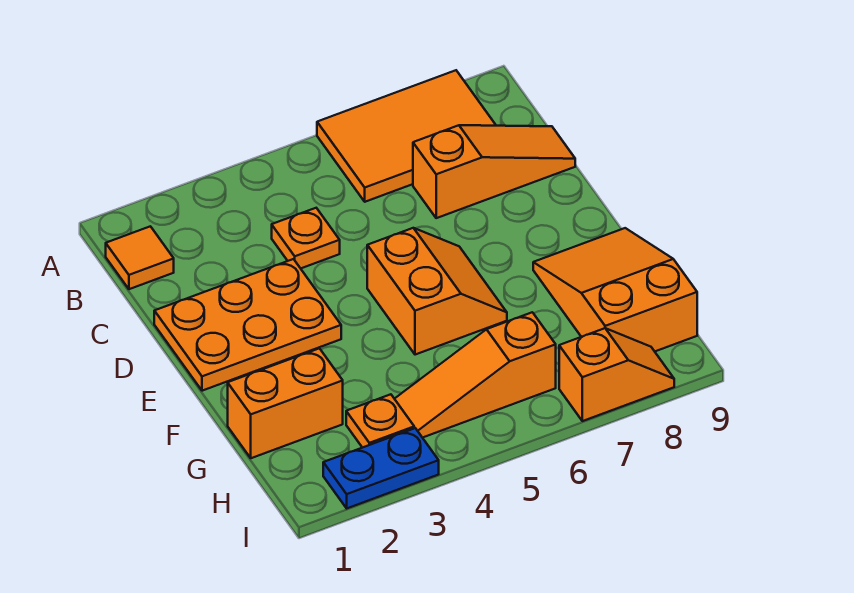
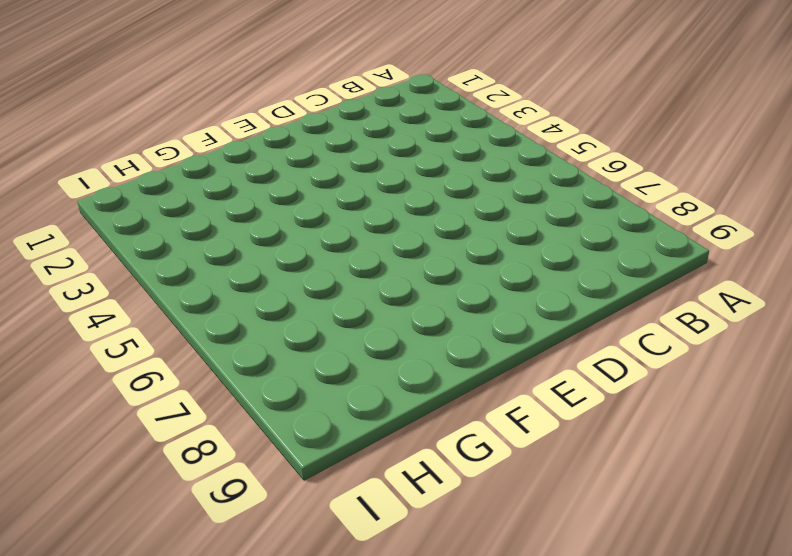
none -> orange tile A6:B8 level 1
none -> orange tile B1 level 1
none -> orange plate C4 level 1

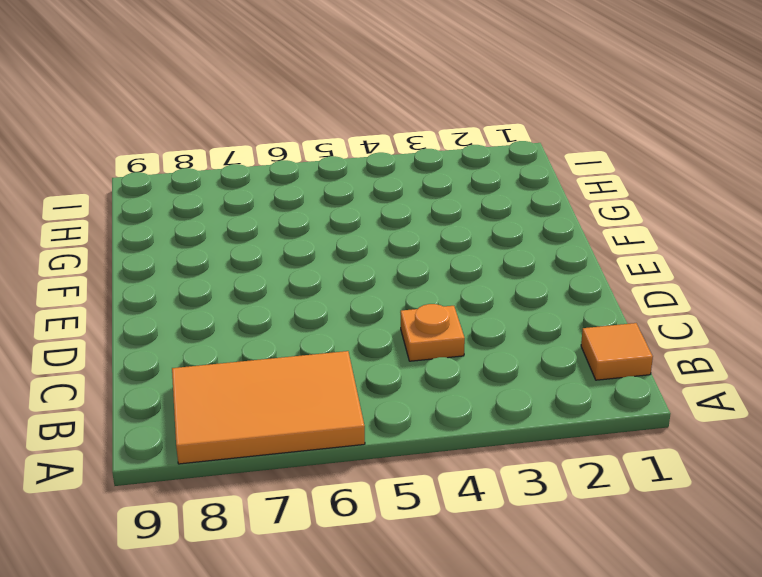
none -> orange slope C7:C9 level 1 top 7
none -> orange plate D1:E3 level 1
none -> orange slope E5:F6 level 1 top 5

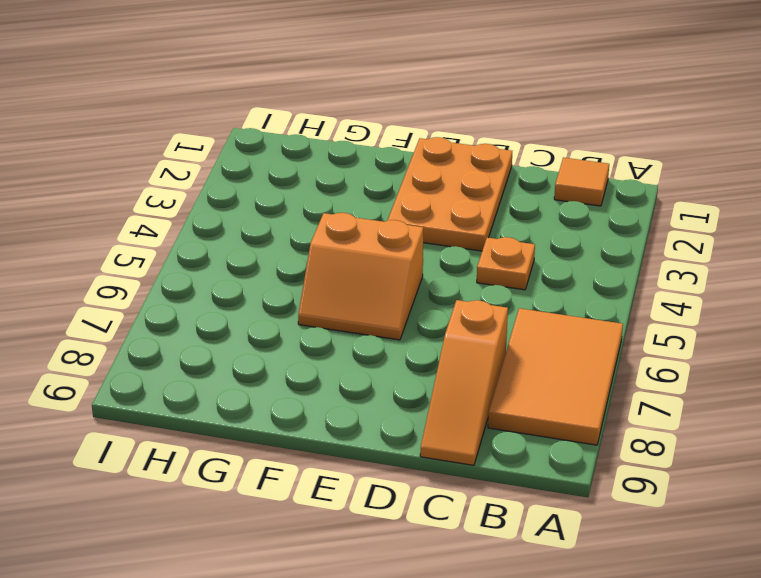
none -> orange slope F8:H9 level 1 top H
none -> orange brick G1:G2 level 1
none -> orange plate H3 level 1

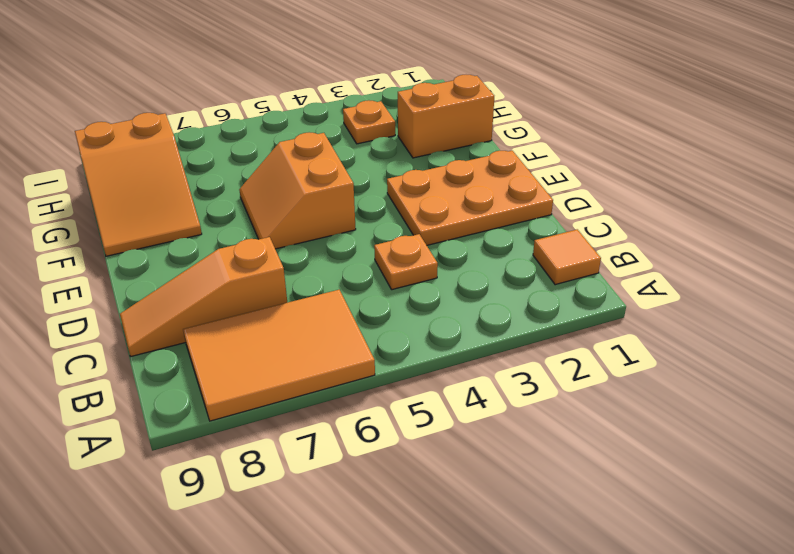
none -> orange slope H4:H6 level 1 top 6
none -> blue plate I2:I3 level 1
none -> orange slope I7:I8 level 1 top 7

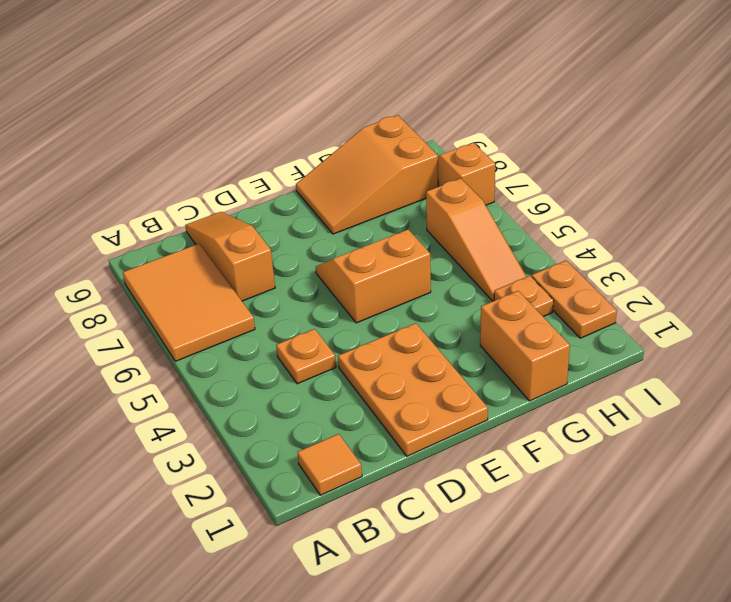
orange plate I2:I3 level 1 -> blue plate I2:I3 level 1

